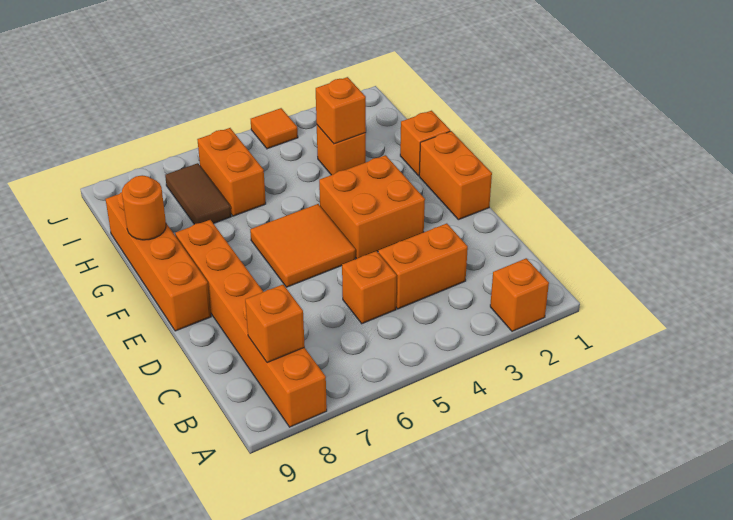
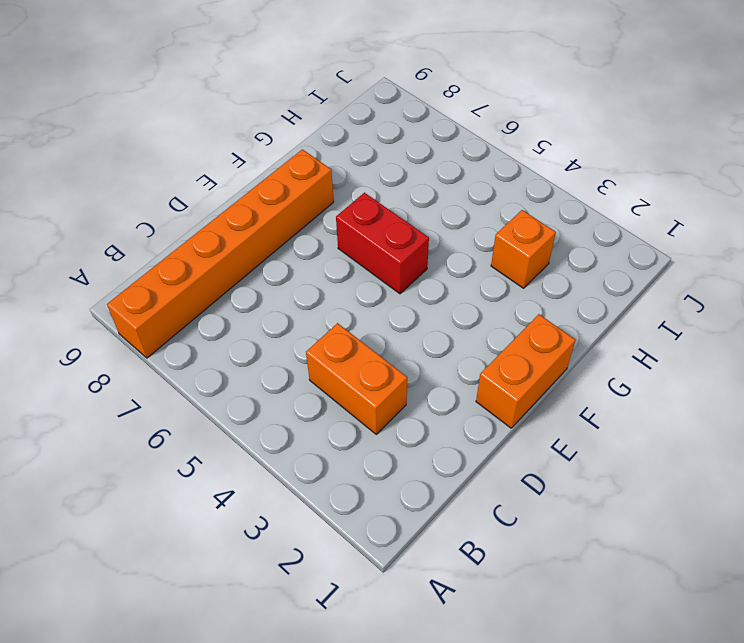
red brick F5:F6 level 1 -> orange tile E5:F6 level 1
none -> orange brick A2 level 1
none -> orange brick C5 level 1
none -> orange brick E3:F4 level 1

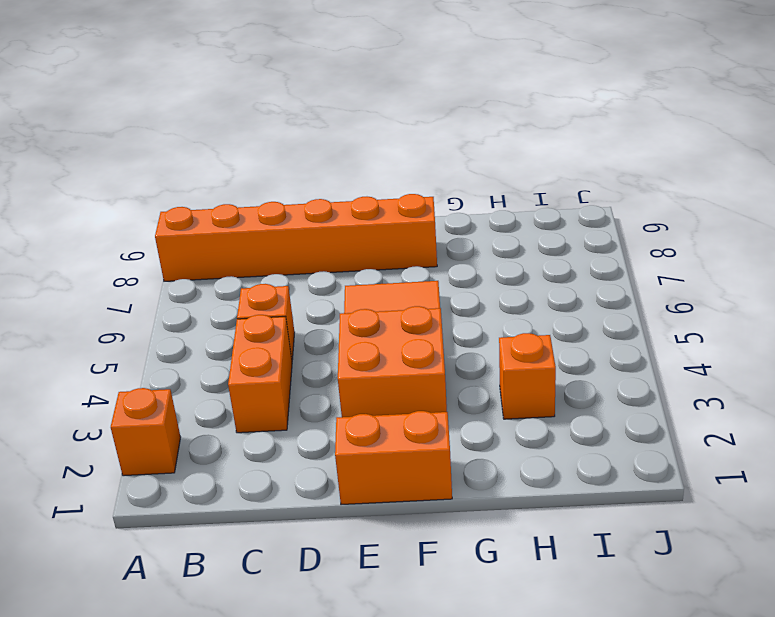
none -> orange brick E9:H9 level 1
none -> orange brick G1 level 1
none -> orange brick H6:I6 level 1

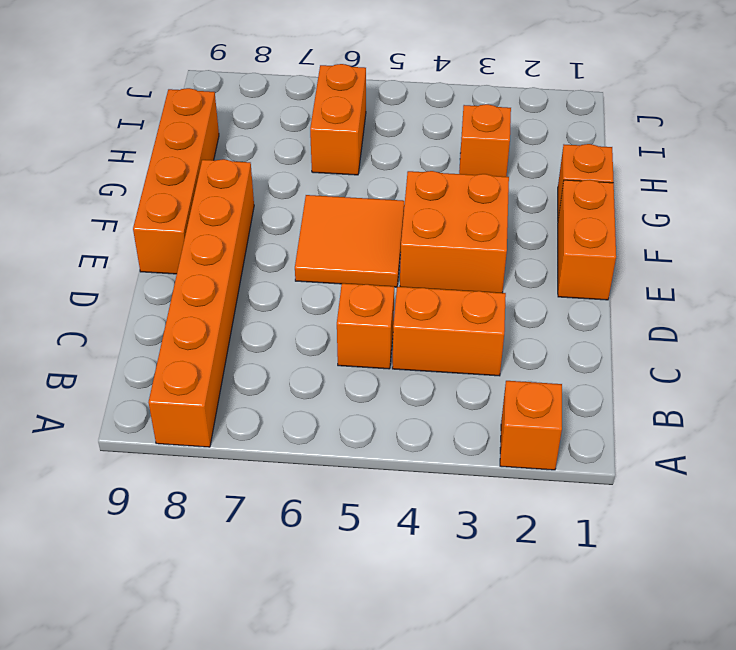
none -> brown tile H7:I7 level 1
none -> orange tile J4 level 1
none -> orange brick B8 level 2

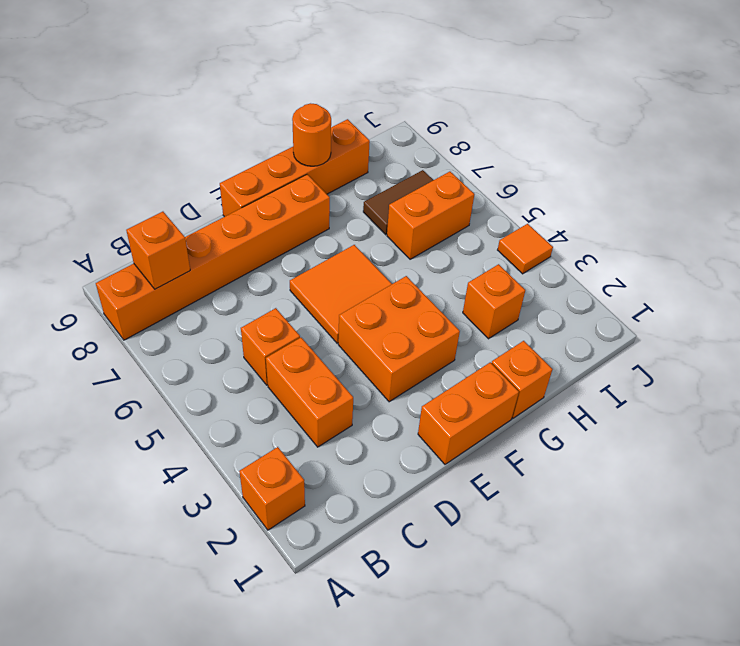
none -> orange brick H3 level 2

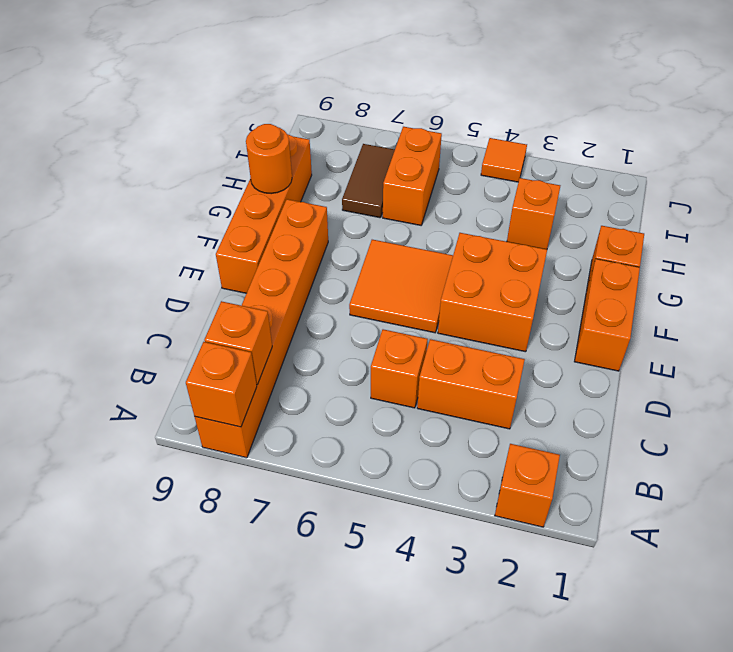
orange brick A8 level 2 -> orange brick H3 level 2

